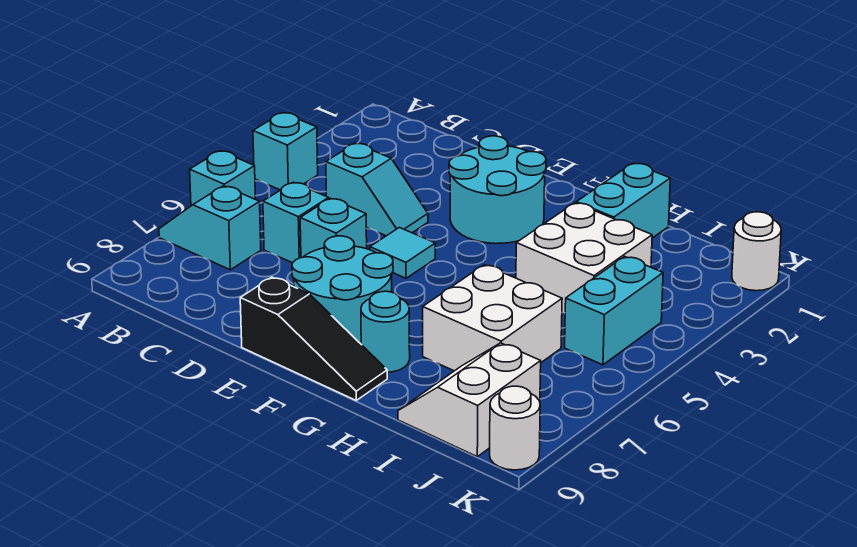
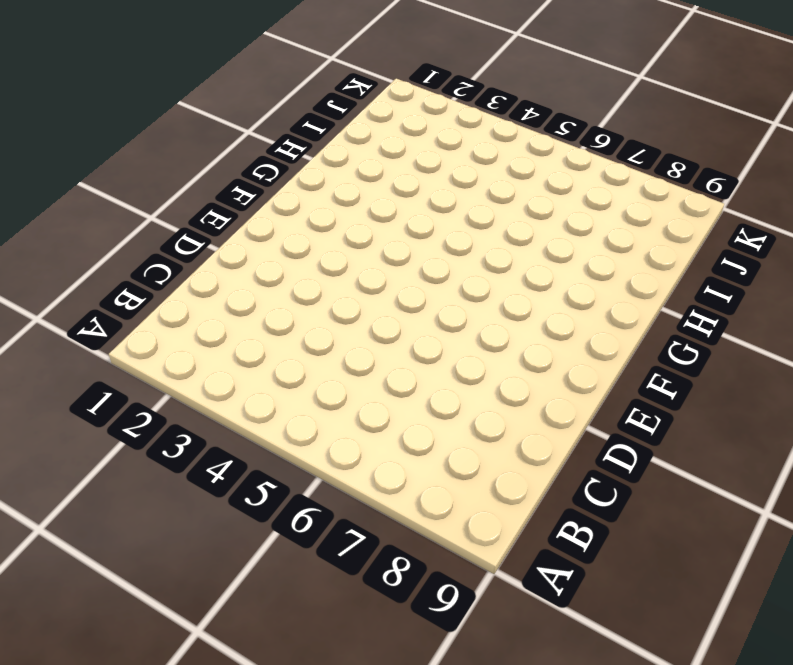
none -> cyan brick A4 level 1
none -> cyan brick A6 level 1
none -> cyan slope A7:B7 level 1 top B

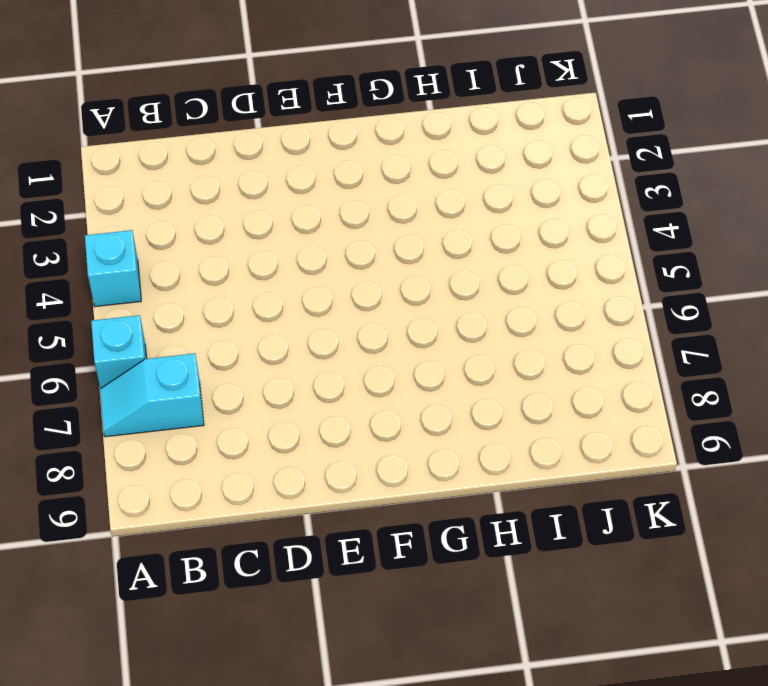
none -> cyan slope C4:D4 level 1 top C
none -> cyan brick C6 level 1
none -> cyan brick D6 level 1

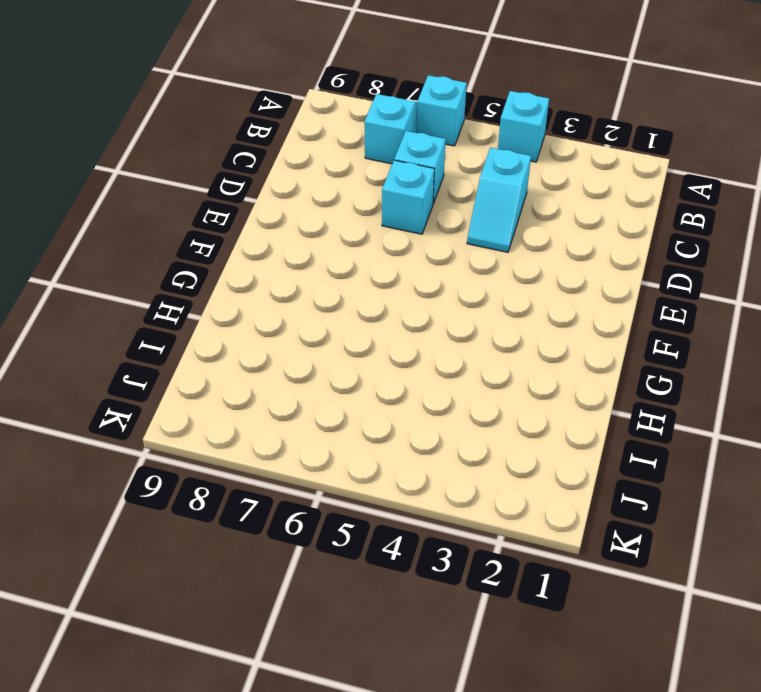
none -> cyan round brick E2:F3 level 1
none -> cyan tile E5 level 1
none -> cyan round brick E7:F8 level 1

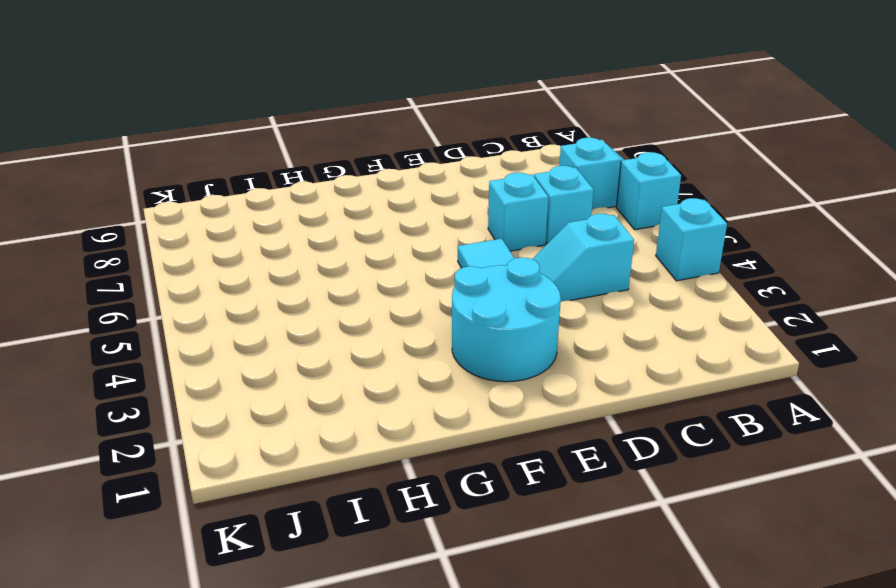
none -> cyan round brick E7:F8 level 1
none -> black slope E9:G9 level 1 top E
none -> cyan round brick G8 level 1

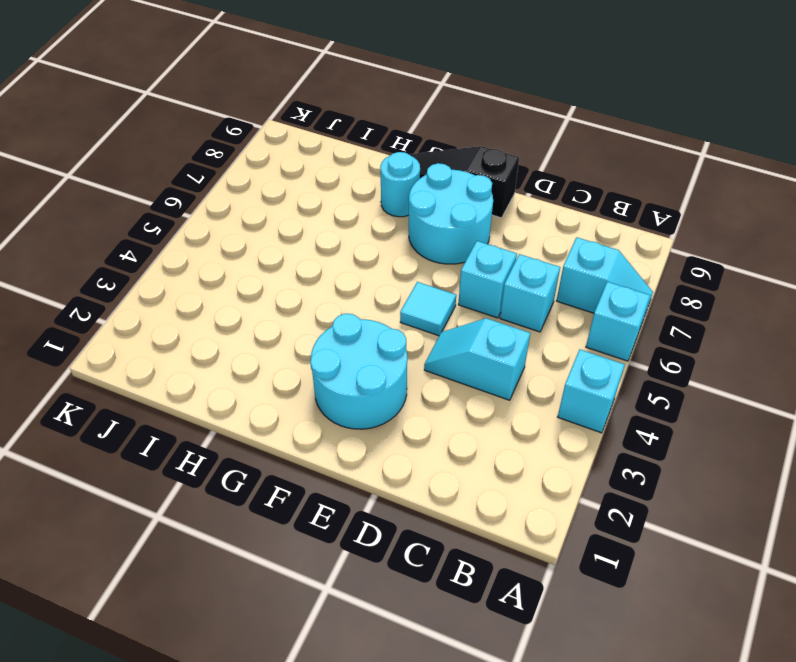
none -> cyan brick H1:H2 level 1
none -> white brick H3:I4 level 1
none -> white brick H6:I7 level 1

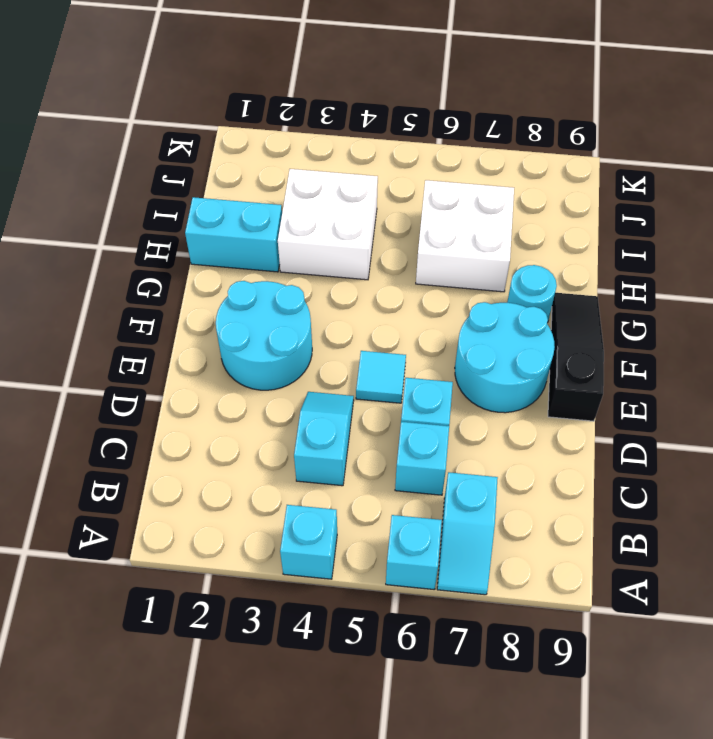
none -> white slope I8:J9 level 1 top J
none -> cyan brick J4:J5 level 1
none -> white round brick K1 level 1

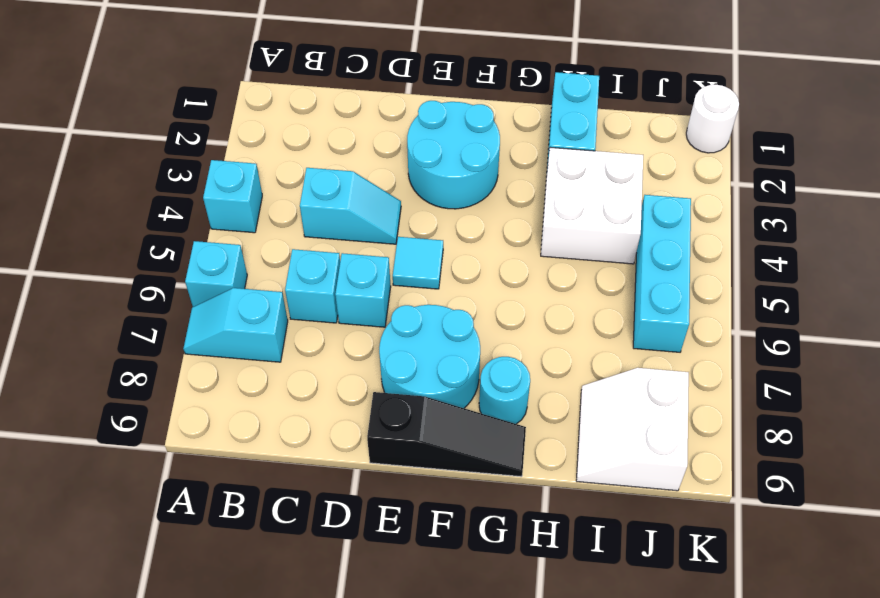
cyan brick J4:J6 level 1 -> cyan brick J4:J5 level 1
none -> white brick H6:I7 level 1
none -> white round brick K9 level 1

